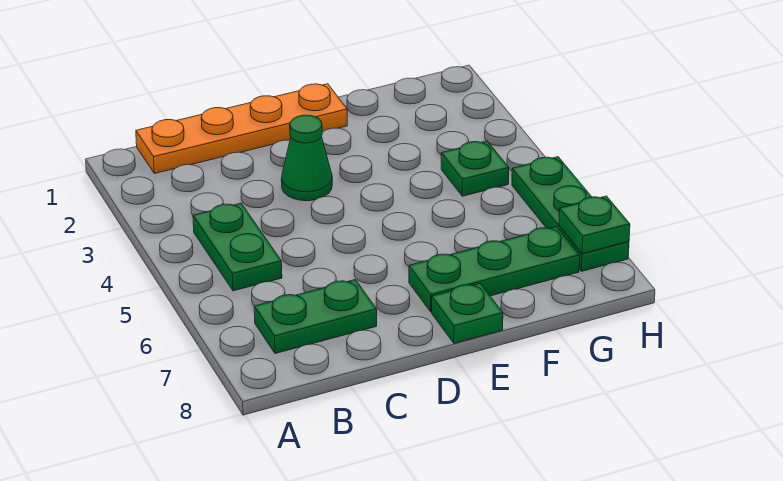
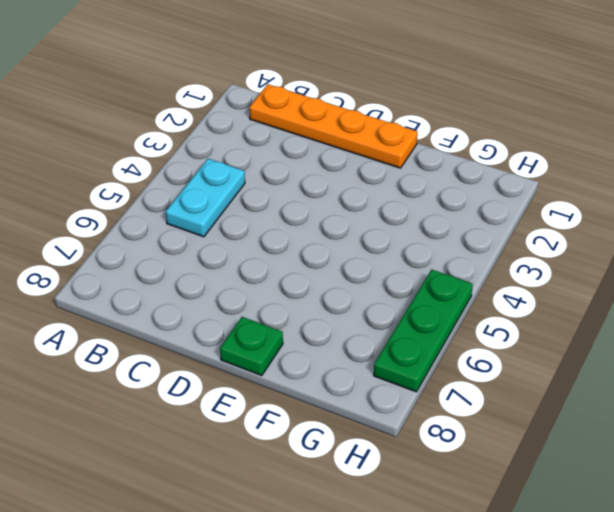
cyan plate B4:B5 level 1 -> green plate B4:B5 level 1
none -> green plate B7:C7 level 1
none -> green cone D3 level 1

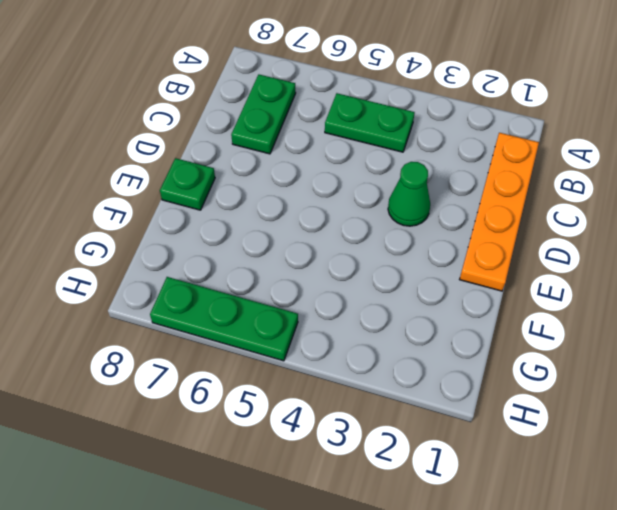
none -> green plate E7:G7 level 1
none -> green plate G4 level 1

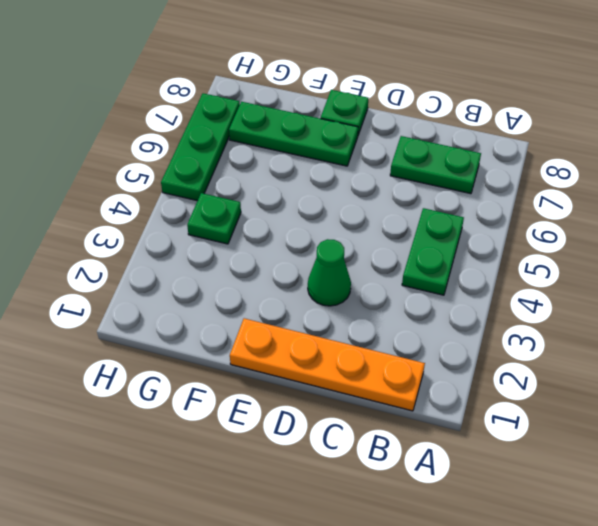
none -> green plate H7 level 2

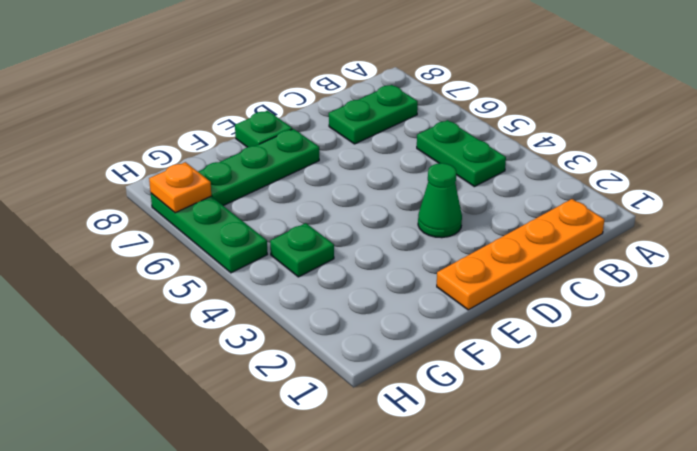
orange plate H7 level 2 -> green plate H7 level 2

